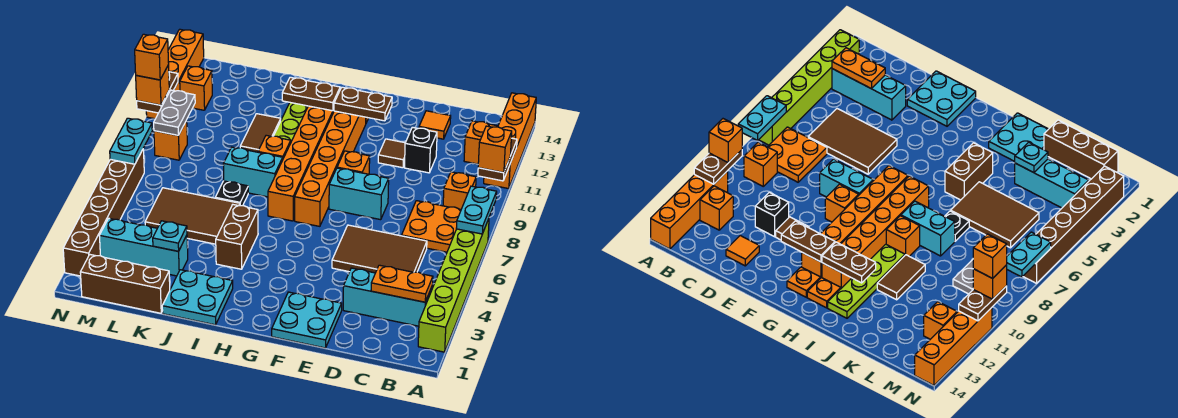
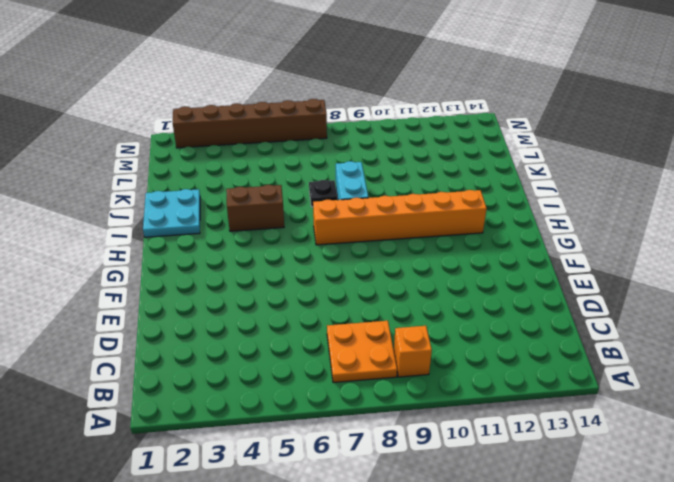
none -> lime brick A2:A7 level 1
none -> orange brick A11:A14 level 1
none -> cyan brick B3:D3 level 1
none -> orange brick B12 level 1

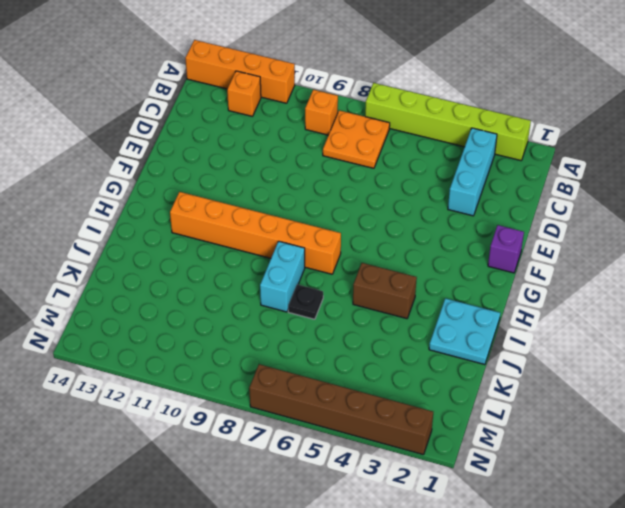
purple brick F1 level 1 -> cyan plate E1:F2 level 1
none -> brown tile C5:E6 level 1
none -> black brick D11 level 1
none -> orange tile D13 level 1
none -> cyan brick E8:F8 level 1

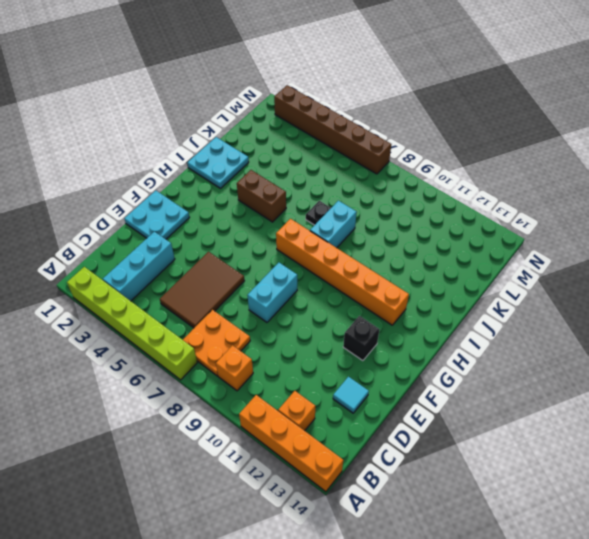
cyan tile D13 level 1 -> orange tile D13 level 1
black brick F12 level 1 -> black brick D11 level 1
none -> brown tile E11 level 1
none -> orange brick F9 level 1
none -> orange brick G7:G12 level 1
none -> orange plate G13 level 1

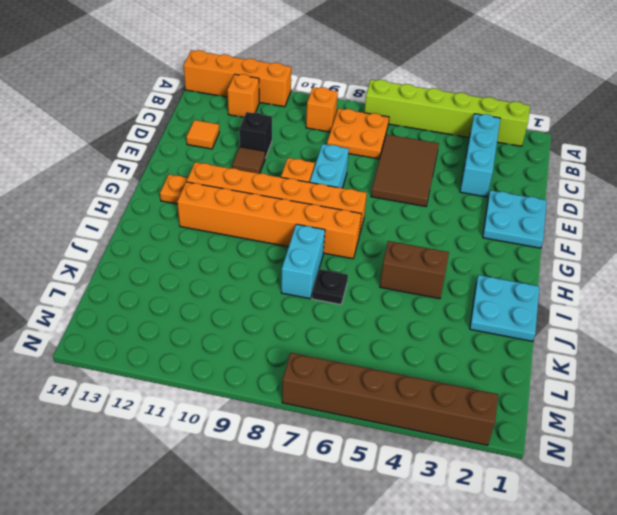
none -> orange plate H13 level 1
none -> orange brick I9 level 1
none -> lime plate I10:I13 level 1
none -> brown tile J5:L6 level 1

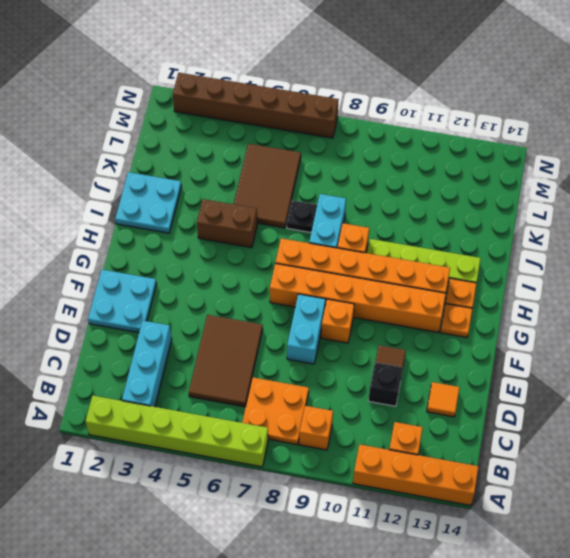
none -> brown tile J10:J11 level 1
none -> brown brick K1:M1 level 1
none -> cyan brick K3:M3 level 1
none -> orange brick M9 level 1

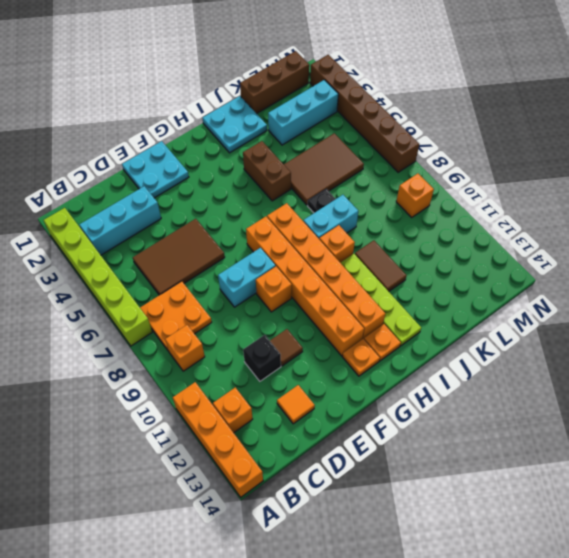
none -> orange brick M12 level 1
none -> orange brick N11:N14 level 1
none -> cyan plate A7:A8 level 2
none -> brown plate A10:A11 level 2

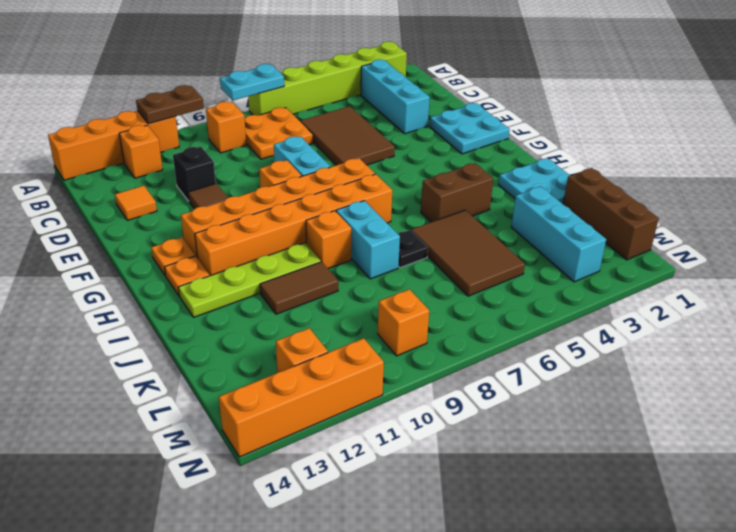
none -> brown brick N2:N7 level 1
none -> orange plate B3:C3 level 2
none -> brown plate F12:G12 level 2
none -> brown plate H12:I12 level 2

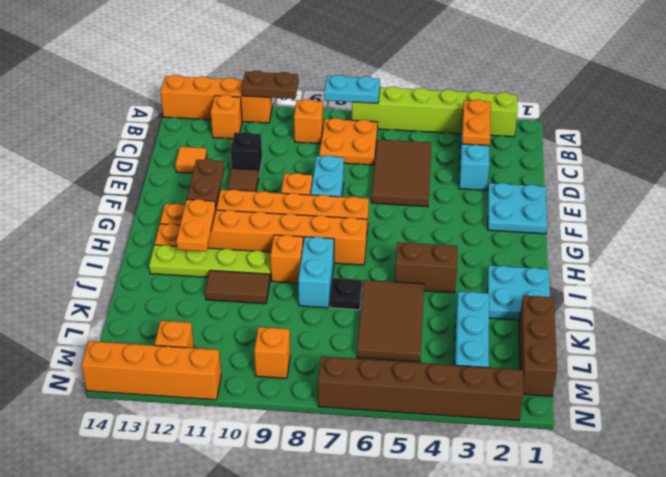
orange plate H12:I12 level 2 -> brown plate H12:I12 level 2
none -> cyan plate K3 level 2
none -> grey plate M9:M10 level 2
none -> cyan plate N7:N8 level 2
none -> brown plate N10:N11 level 2

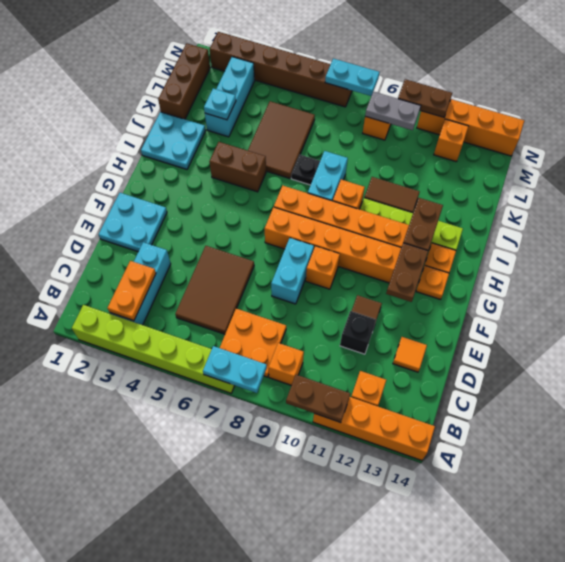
none -> orange brick A10 level 3
none -> orange brick N10 level 3
none -> orange brick N10 level 4

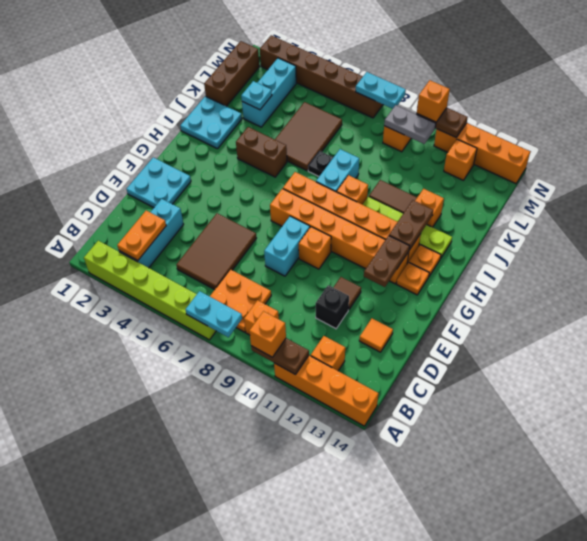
orange brick J12 level 1 -> orange brick N10 level 4

